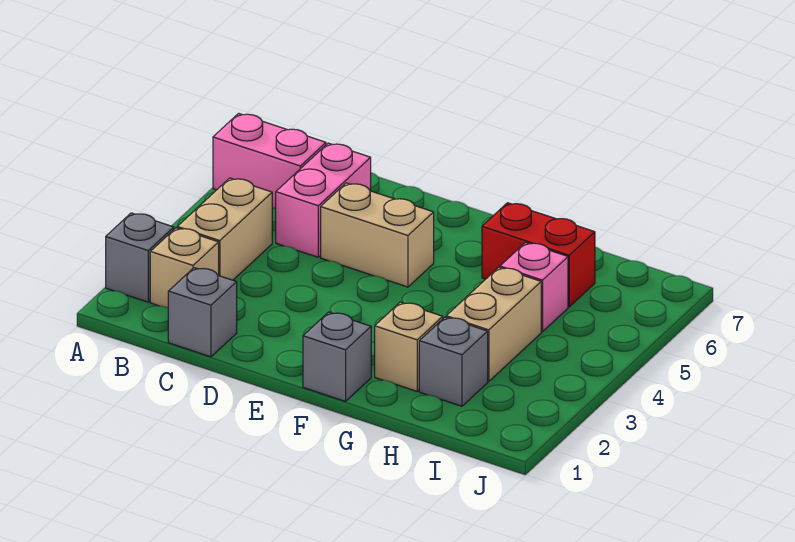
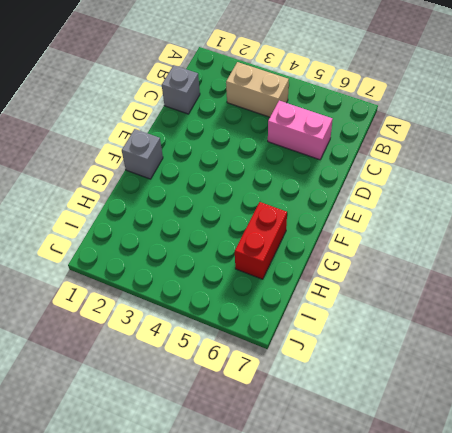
none -> grey brick A2 level 1
none -> pink brick A6:B6 level 1
none -> tan brick B2 level 1

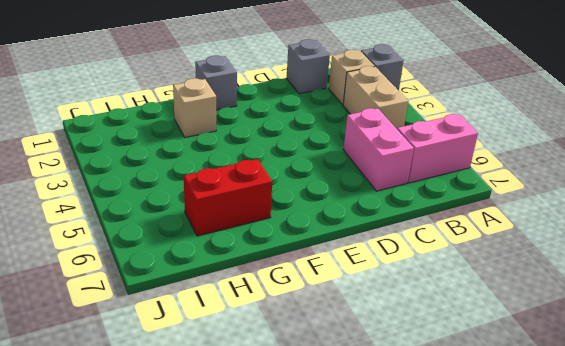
none -> tan brick D5:E5 level 1
none -> grey brick H2 level 1
none -> tan brick H3:H4 level 1

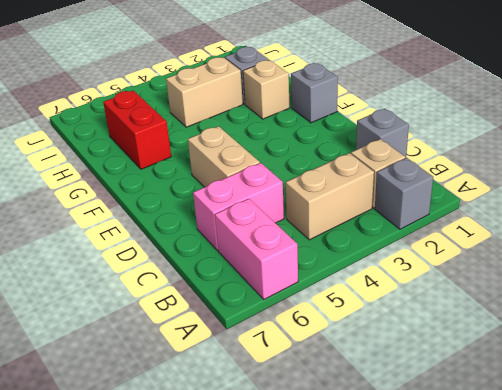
none -> pink brick H5 level 1

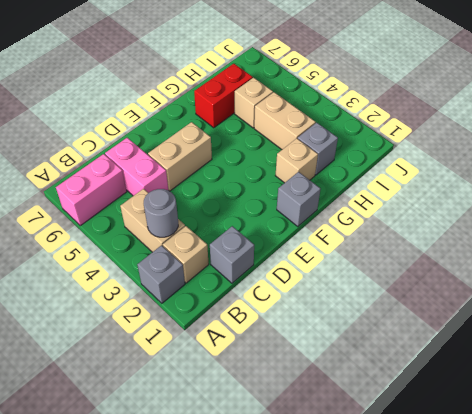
grey round brick B3 level 2 -> none
tan brick H5 level 1 -> pink brick H5 level 1

